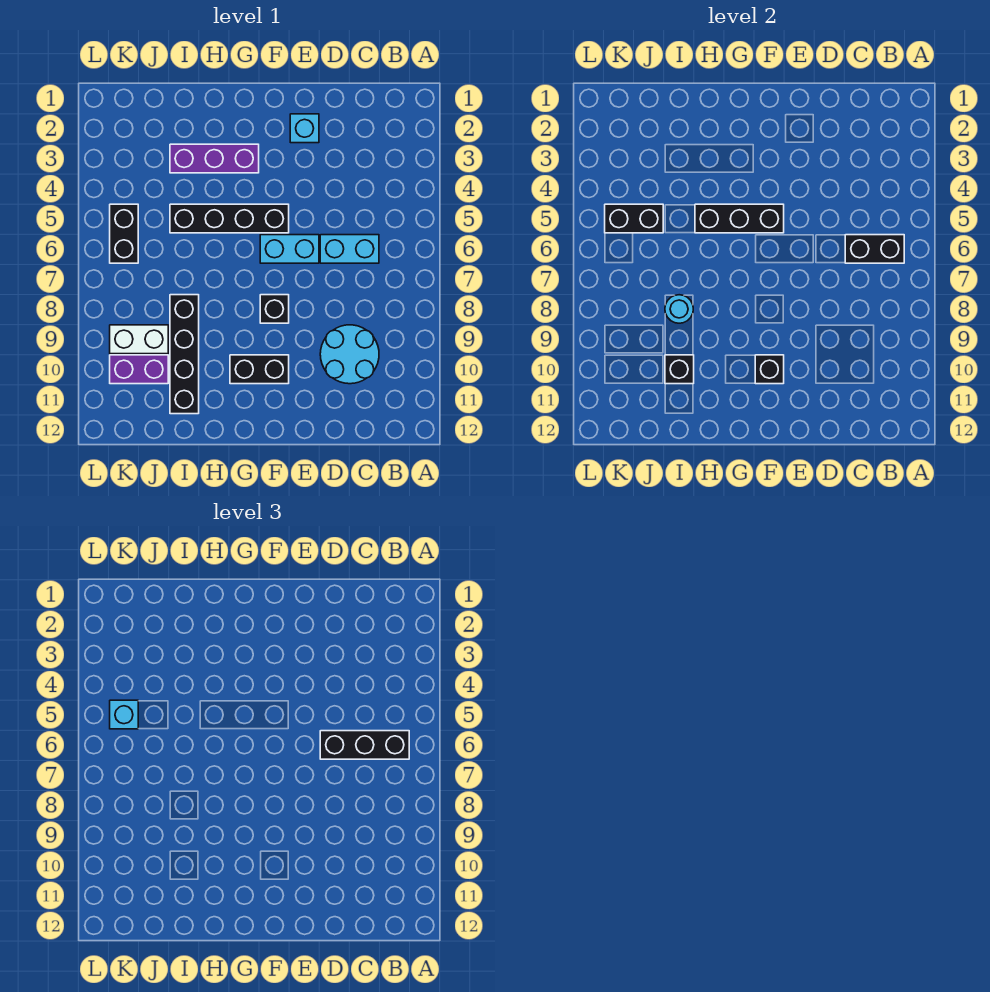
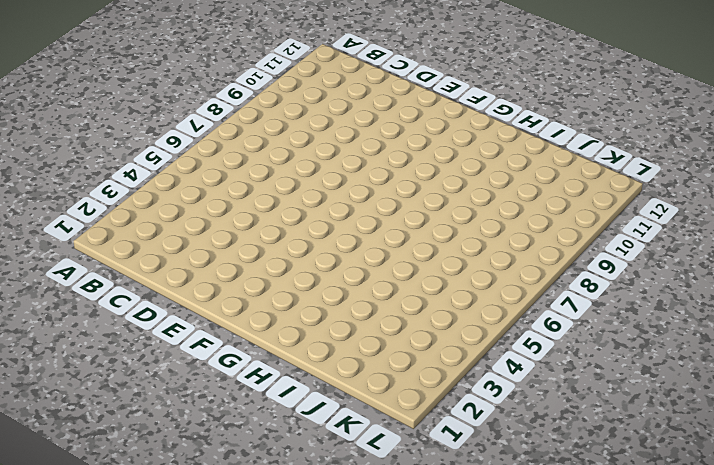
none -> cyan brick C6:D6 level 1
none -> cyan round brick C9:D10 level 1
none -> cyan brick E2 level 1

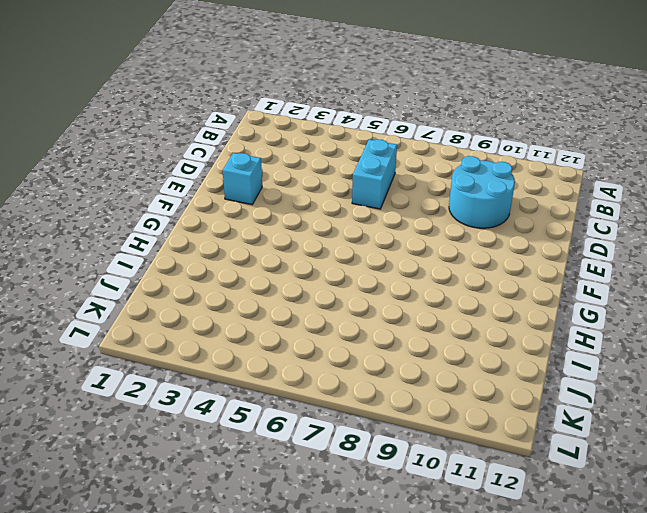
none -> cyan brick E6:F6 level 1
none -> black brick F5:I5 level 1
none -> black brick F8 level 1

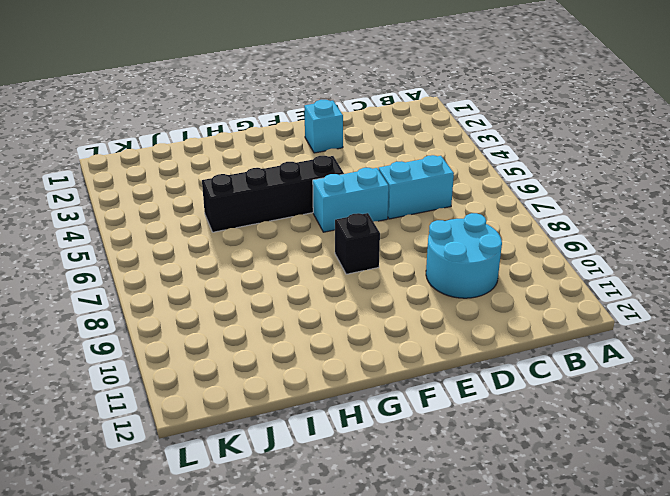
none -> black brick F10:G10 level 1
none -> purple brick G3:I3 level 1
none -> black brick I8:I11 level 1

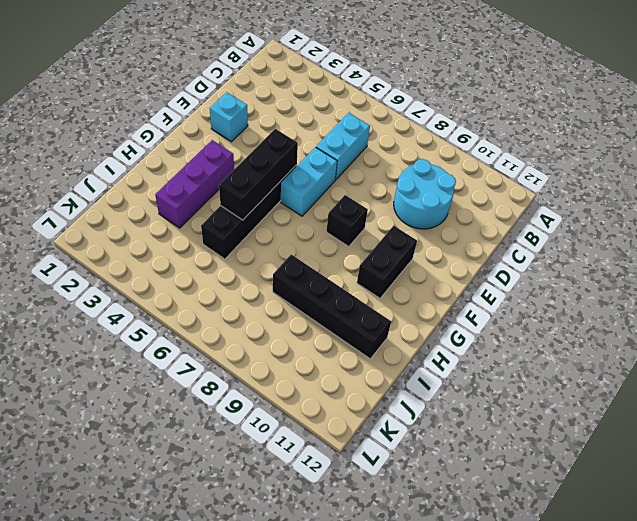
none -> white brick J9:K9 level 1
none -> purple brick J10:K10 level 1
none -> black brick K5:K6 level 1

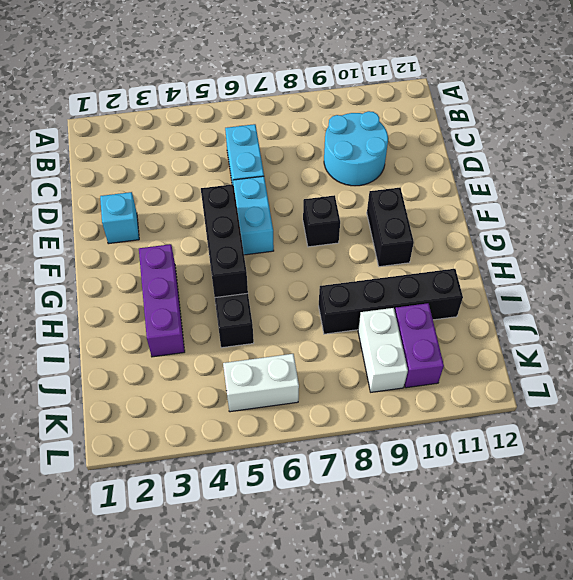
white brick K5:K6 level 1 -> black brick K5:K6 level 1
none -> black brick B6:C6 level 2
none -> black brick F10 level 2
none -> cyan round brick I8 level 2

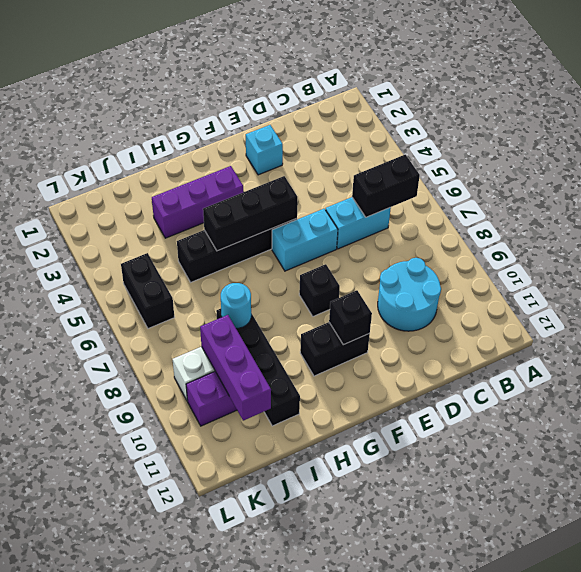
purple brick J9:J11 level 2 -> none
none -> black brick I10 level 2
none -> black brick J5:K5 level 2
none -> black brick B6:D6 level 3

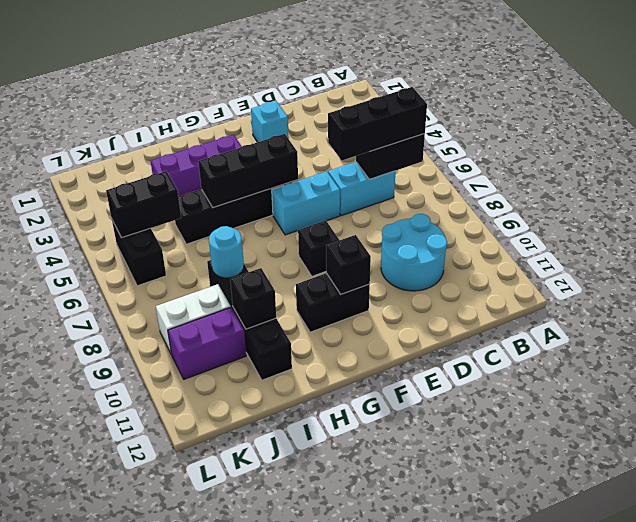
none -> cyan brick K5 level 3

